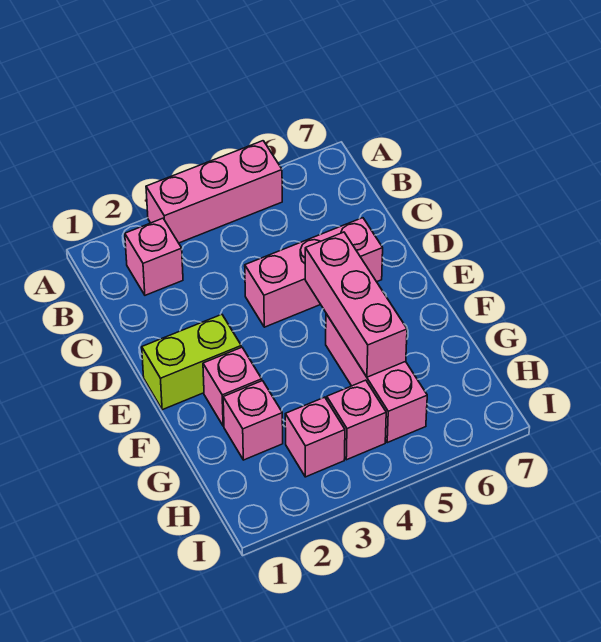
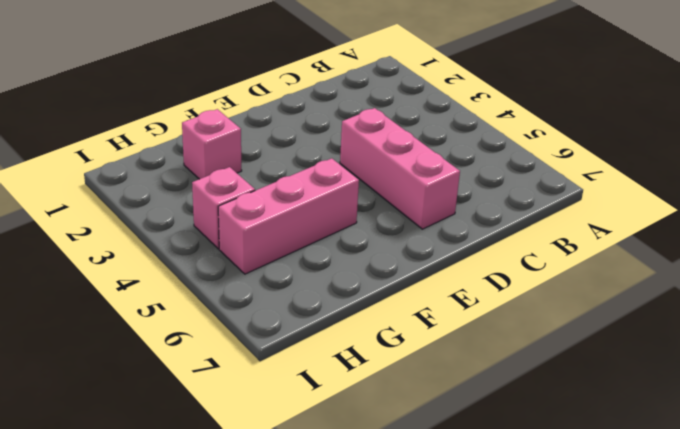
none -> pink brick A3:A5 level 1
none -> pink brick B2 level 1

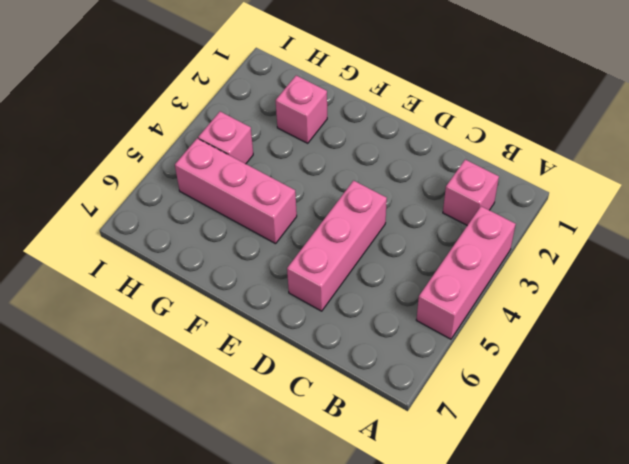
none -> lime brick E1:E2 level 1
none -> pink brick F2 level 1

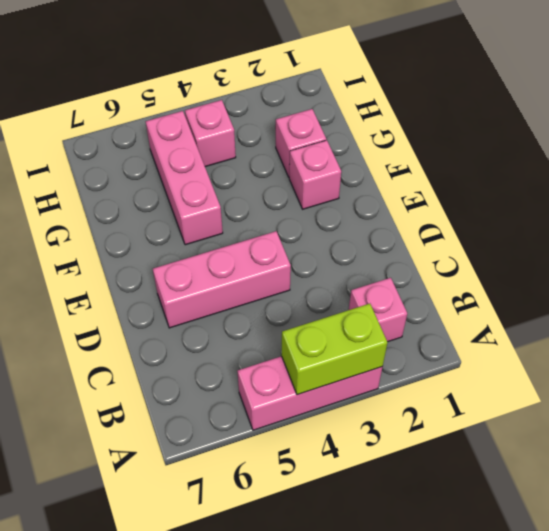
lime brick A3:A4 level 2 -> lime brick E1:E2 level 1
none -> pink brick H3 level 1
none -> pink brick E5:G5 level 2

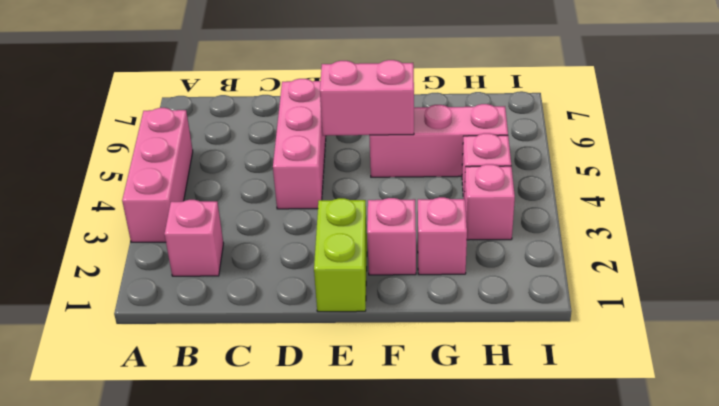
pink brick E5:F5 level 2 -> pink brick E5:G5 level 2

